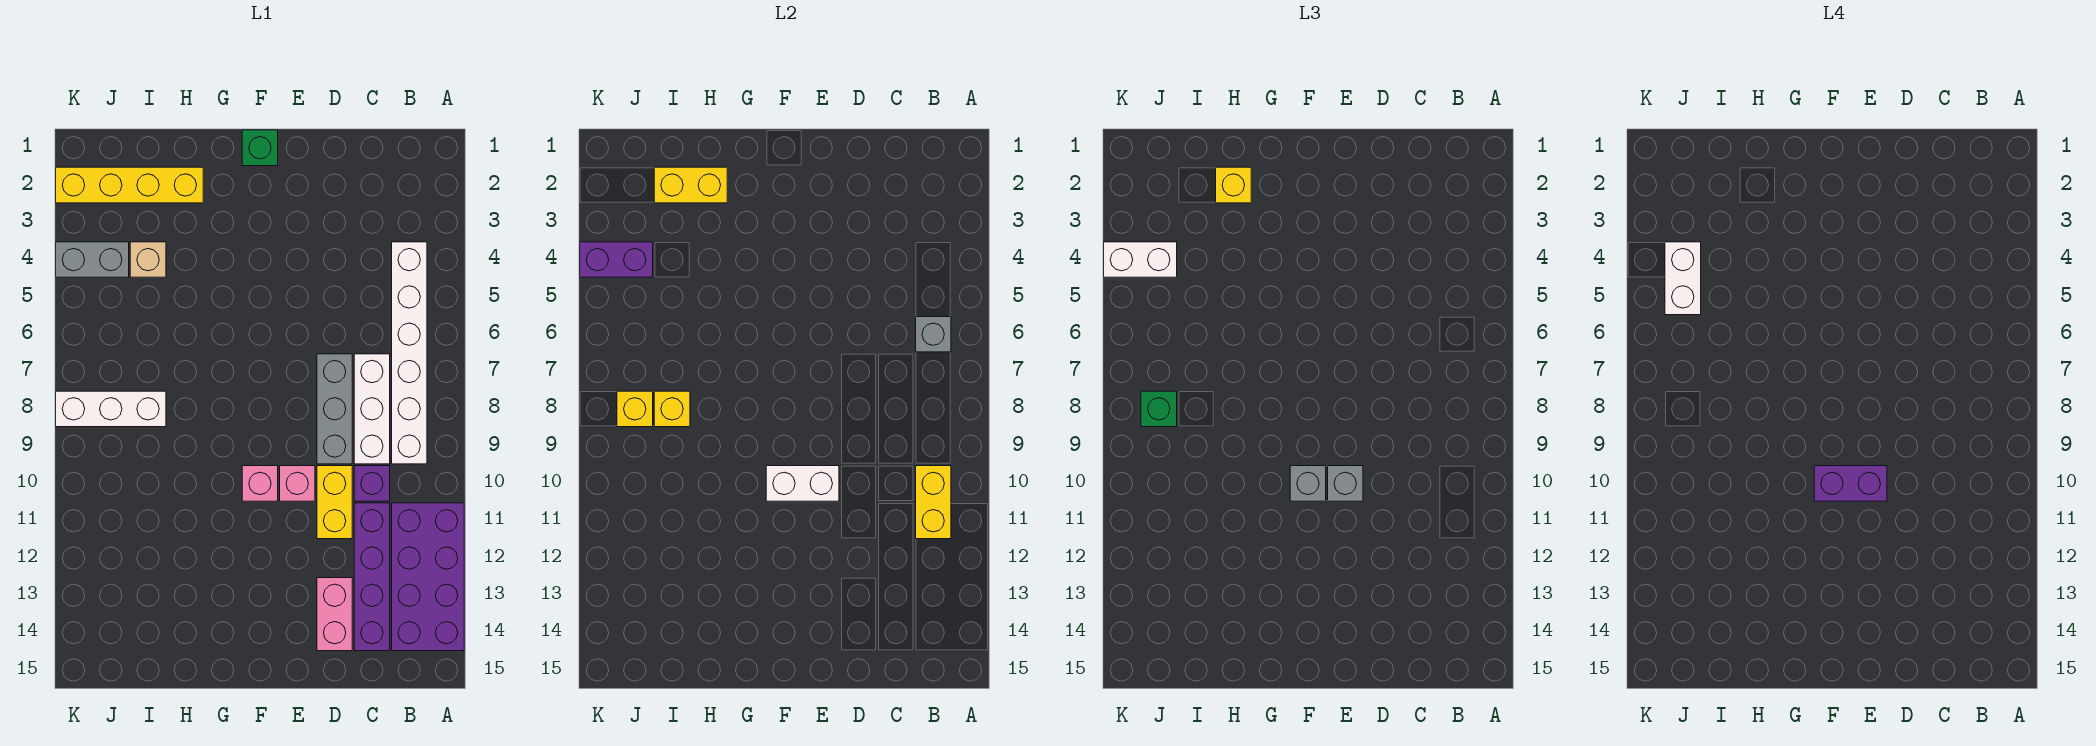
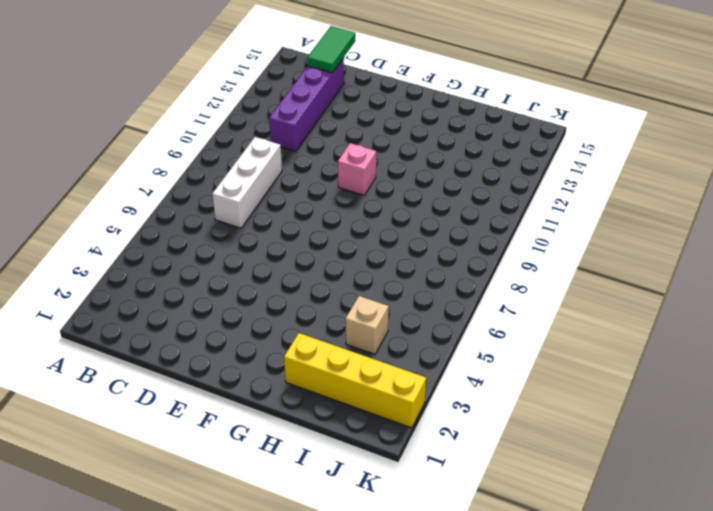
green tile C14:C15 level 2 -> none
none -> purple brick A11:B14 level 1
none -> white brick B4:B9 level 1
none -> purple brick C10 level 1

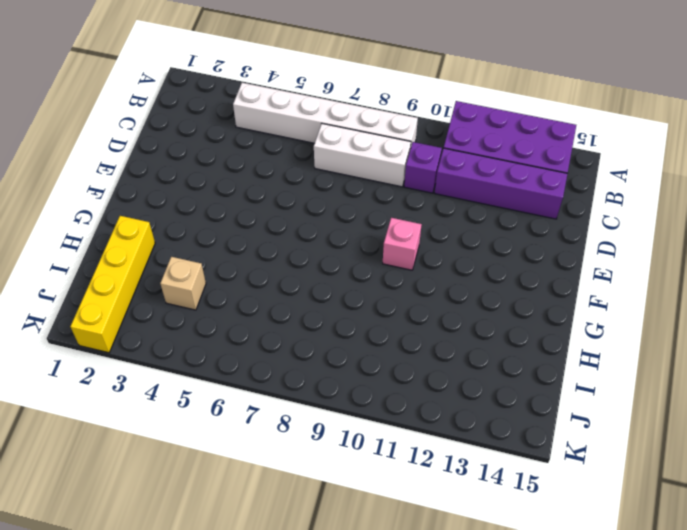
none -> grey brick D7:D9 level 1
none -> yellow brick D10:D11 level 1
none -> pink brick D13:D14 level 1

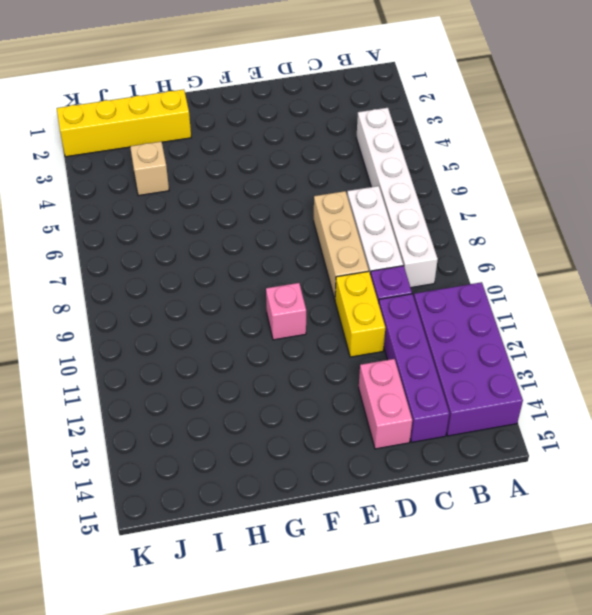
tan brick D7:D9 level 1 -> grey brick D7:D9 level 1
none -> pink brick E10 level 1
none -> green brick F1 level 1
none -> white brick I8:K8 level 1

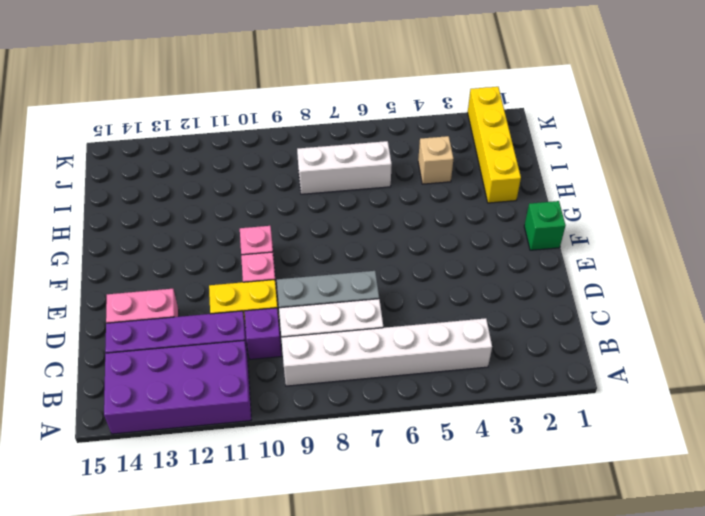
white brick I6:I8 level 1 -> white brick I8:K8 level 1
none -> grey brick J4:K4 level 1
none -> grey brick B6 level 2
none -> yellow brick B10:B11 level 2

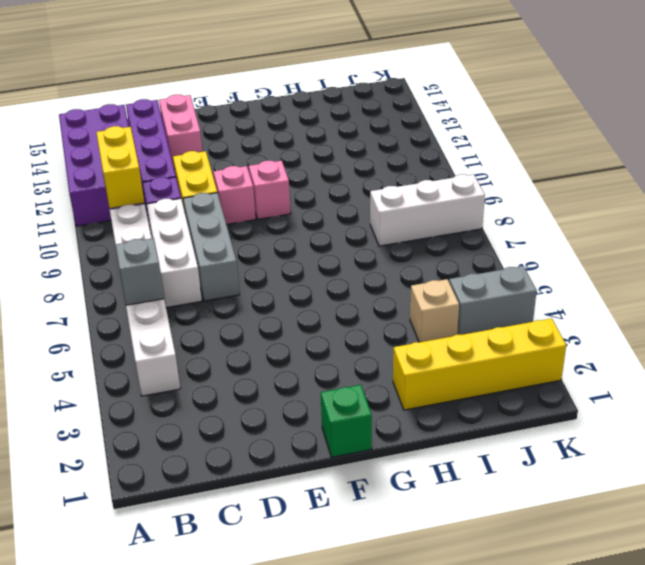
none -> white brick E10:F10 level 2
none -> yellow brick H2:I2 level 2
none -> yellow brick I8 level 2

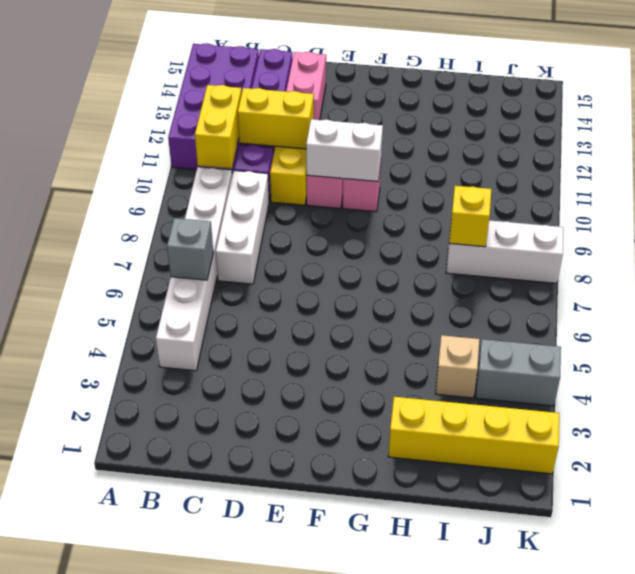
yellow brick C11:D11 level 2 -> yellow brick H2:I2 level 2
none -> grey brick D7:D9 level 1
none -> green brick F1 level 1
none -> purple brick J4:K4 level 2

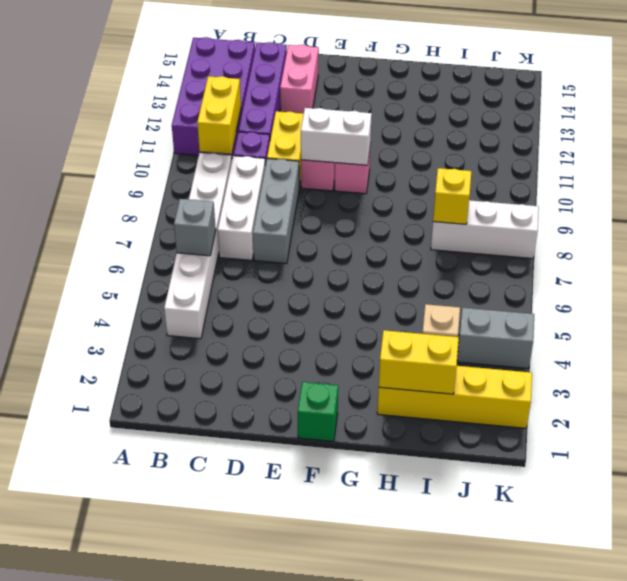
none -> purple brick J4:K4 level 2
none -> yellow brick J8 level 2
none -> grey brick E10 level 3

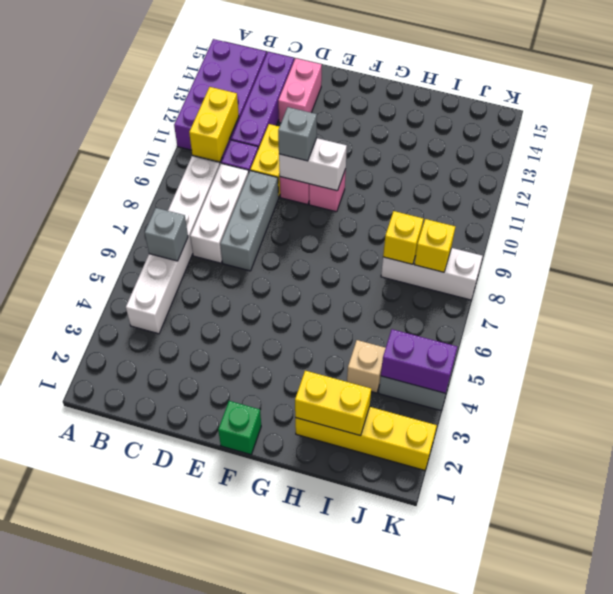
none -> grey brick F10 level 3
none -> yellow brick H2 level 3
none -> white brick J4:K4 level 3

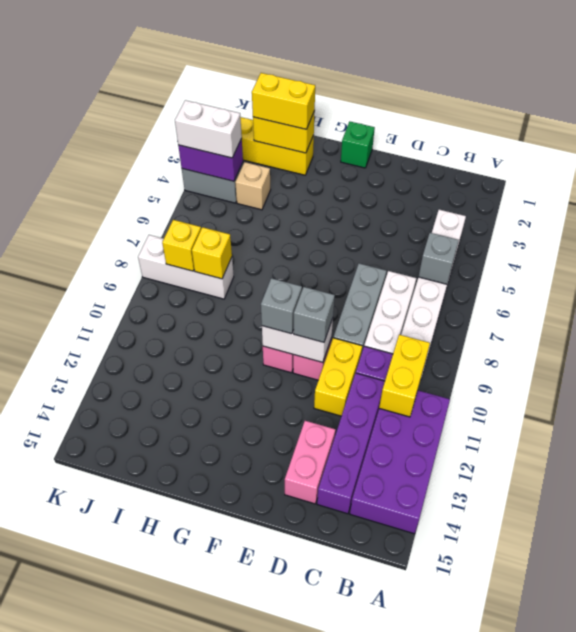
yellow brick H2:I2 level 3 -> yellow brick H2 level 3
none -> green brick J8 level 3
none -> purple brick E10:F10 level 4
none -> white brick J4:J5 level 4

